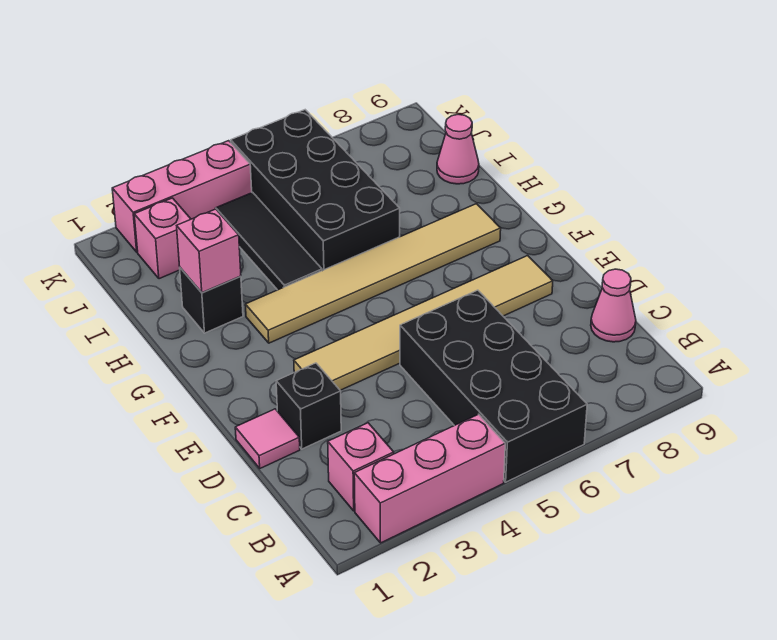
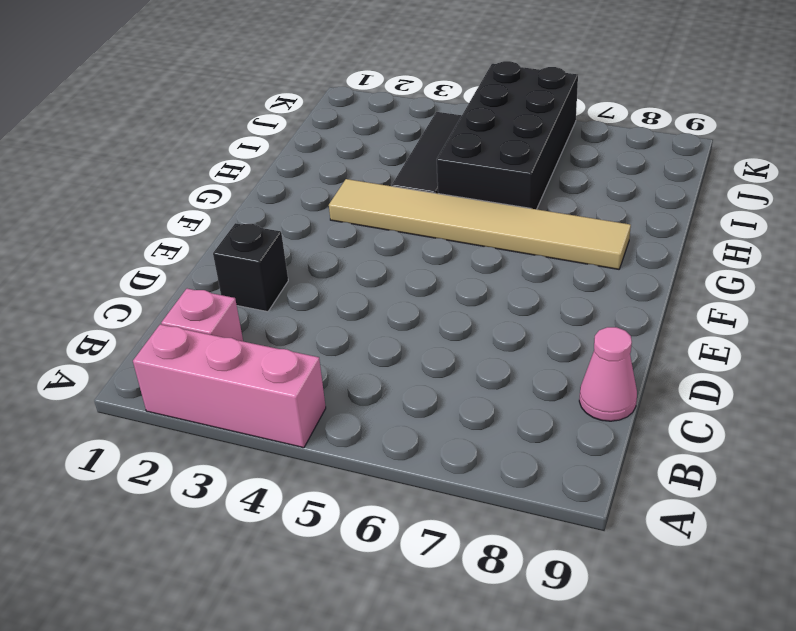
none -> black brick A5:D6 level 1
none -> pink tile D1 level 1
none -> tan tile E3:E8 level 1

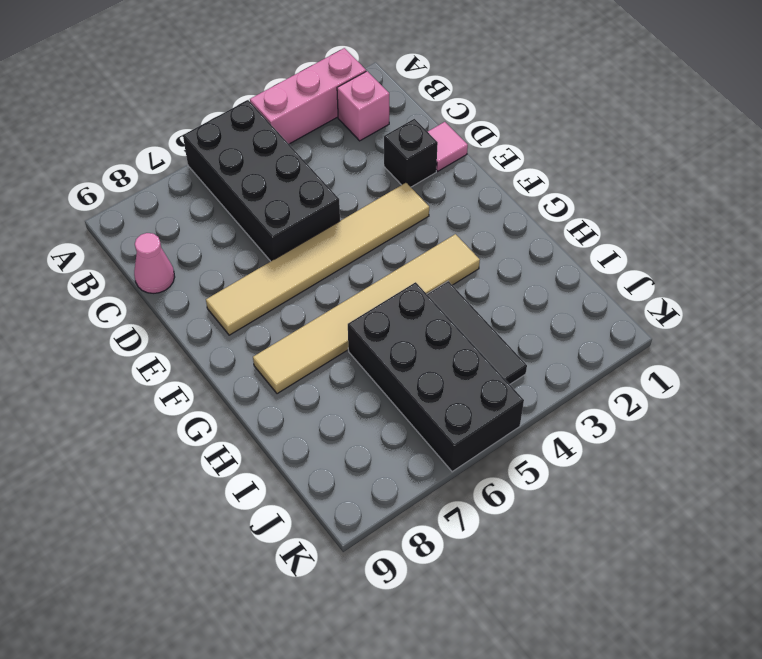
none -> black brick H2 level 1
none -> pink cone I9 level 1
none -> pink brick J2 level 1

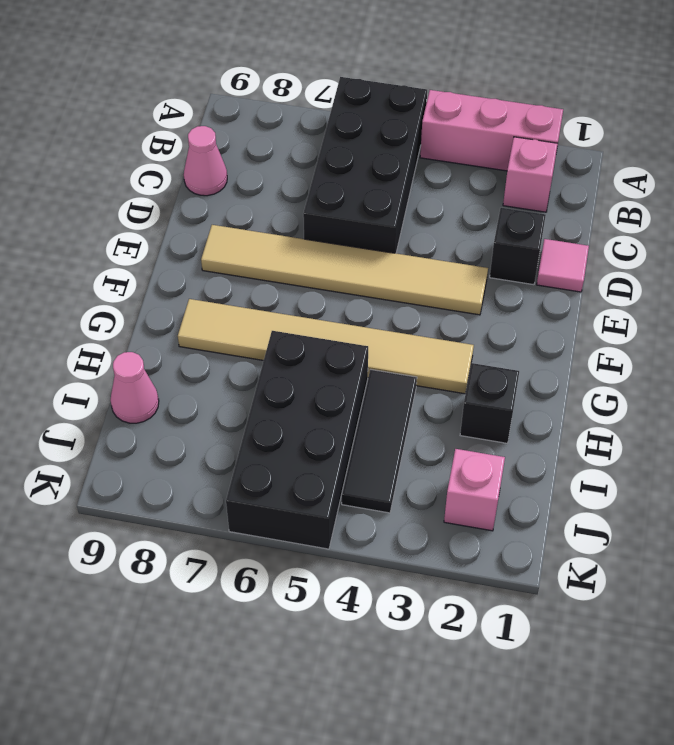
none -> pink brick K2:K4 level 1
none -> pink brick H2 level 2

